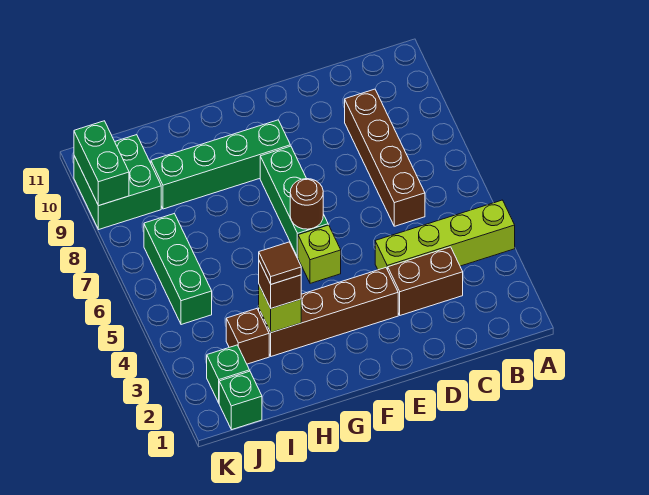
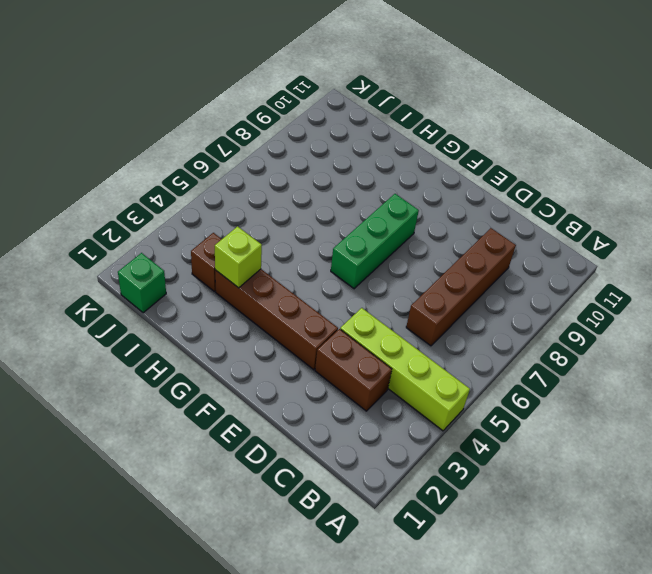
none -> lime brick F5 level 1
none -> green brick F9:I9 level 1
none -> green brick J2 level 1

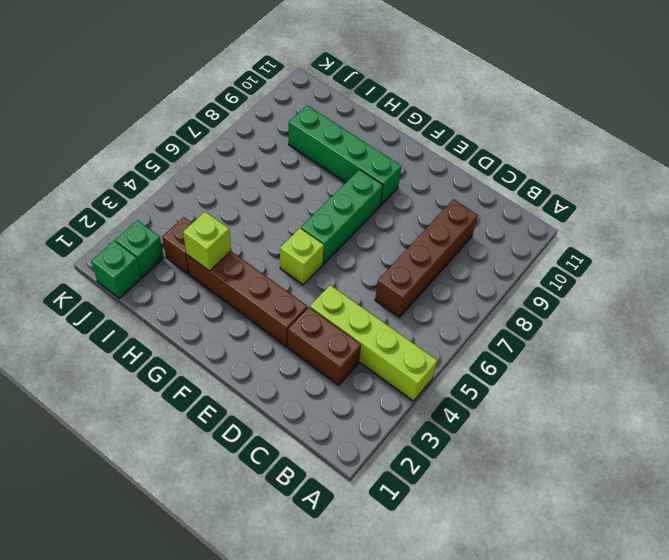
none -> green brick J5:J7 level 1
none -> green brick J9:K10 level 1
none -> brown round brick F6 level 2

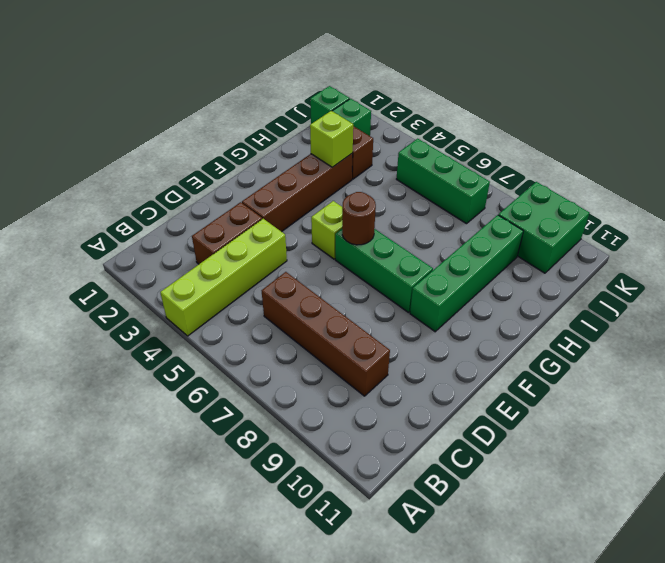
none -> green brick K9:K10 level 2
none -> brown brick H3 level 3
none -> brown tile H3 level 4

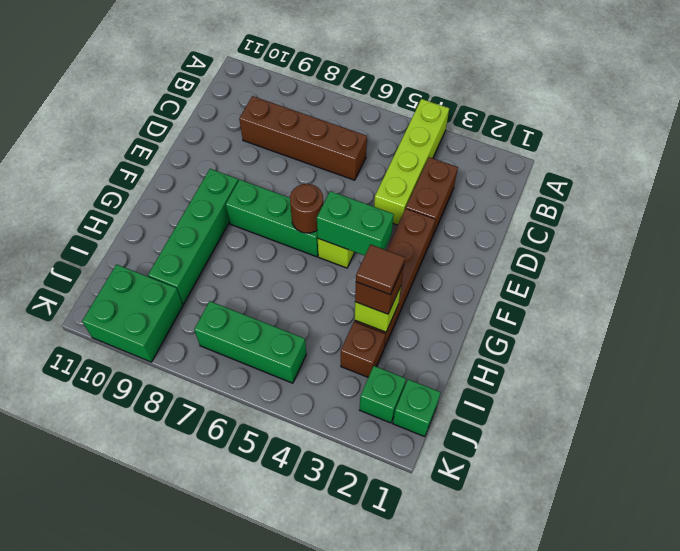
green brick F4:F5 level 2 -> green brick K9:K10 level 2

